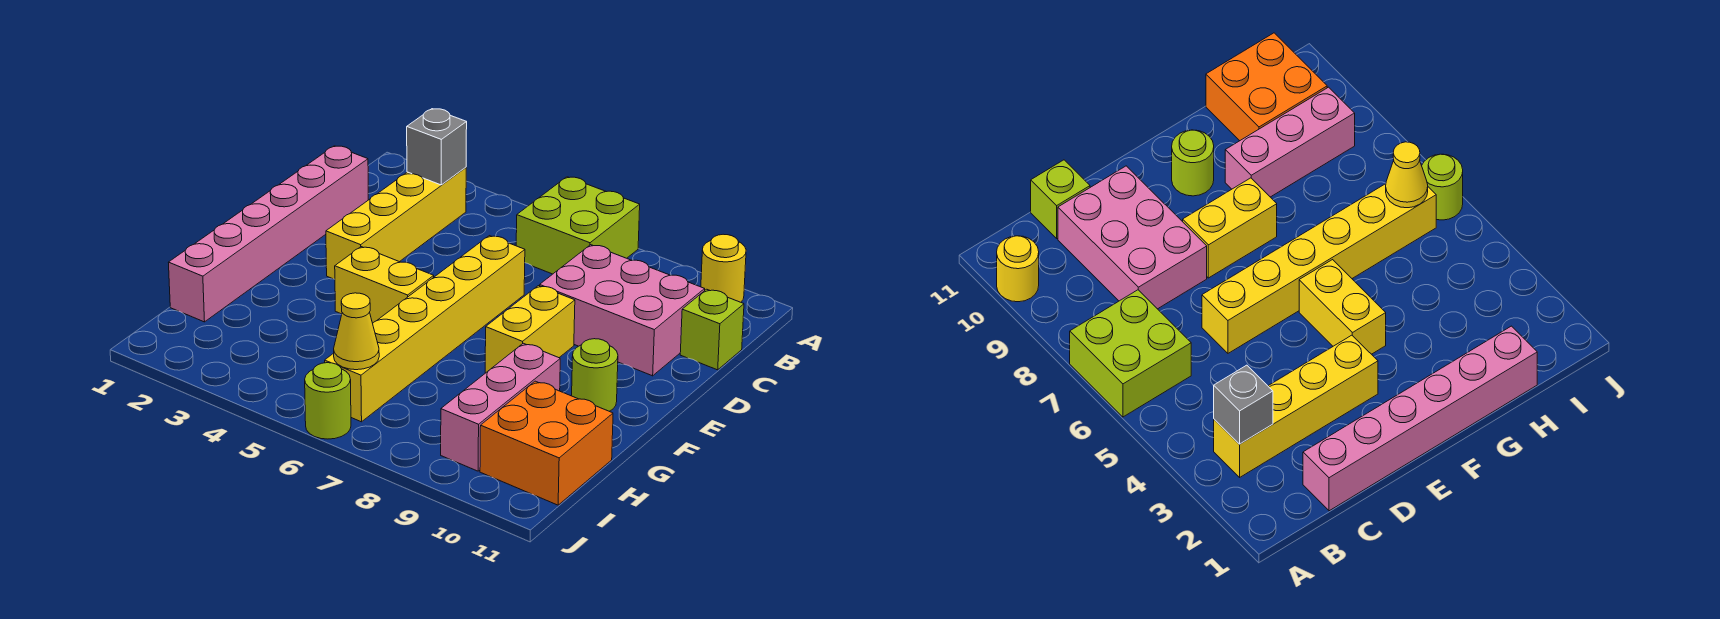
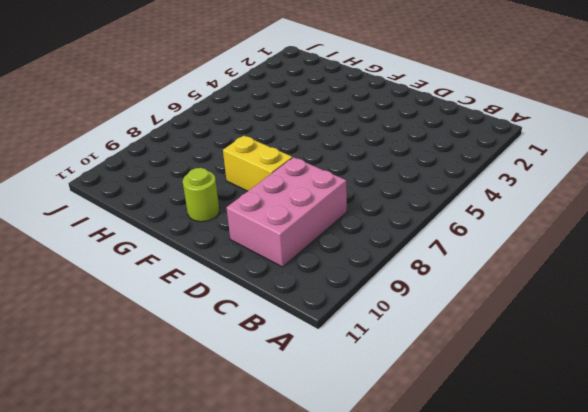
none -> lime brick A6:B7 level 1
none -> yellow round brick A10 level 1
none -> yellow brick B3:E3 level 1

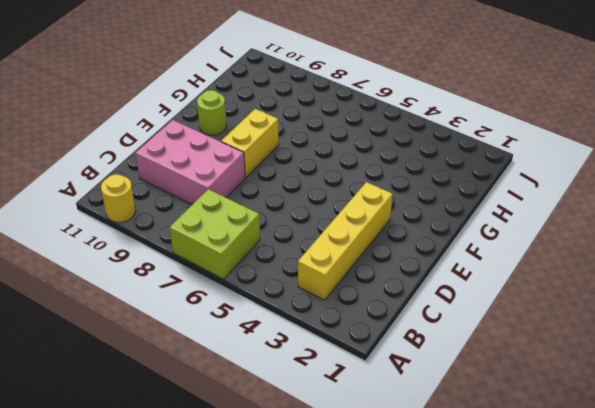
none -> pink brick C1:H1 level 1
none -> lime brick C11 level 1
none -> yellow brick D6:I6 level 1

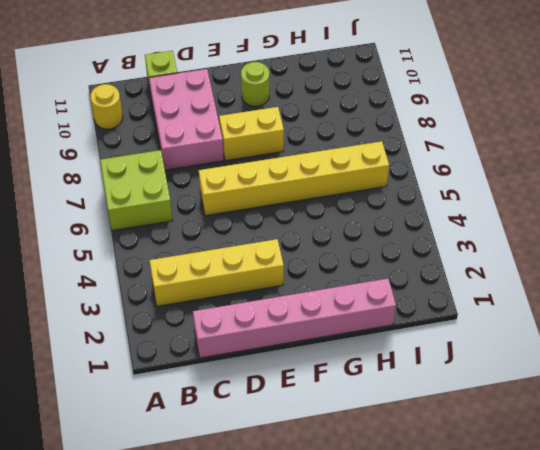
none -> yellow brick F4:F5 level 1
none -> pink brick G9:I9 level 1
none -> orange brick H10:I11 level 1

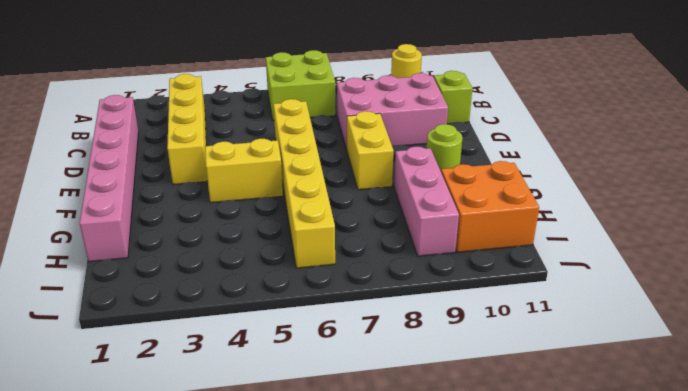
none -> lime round brick J6 level 1
none -> grey brick B3 level 2
none -> yellow cone I6 level 2

